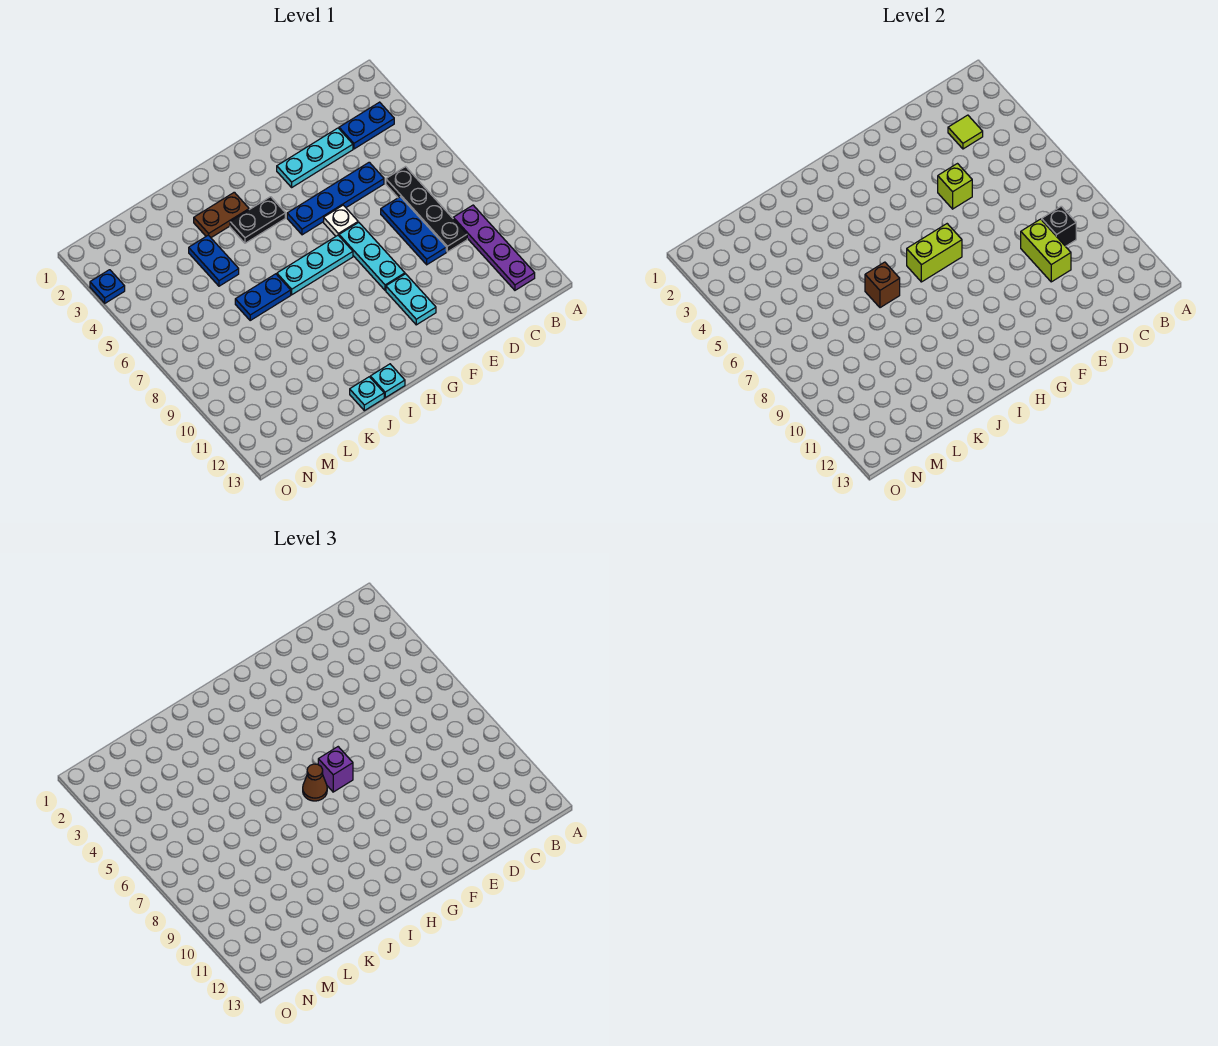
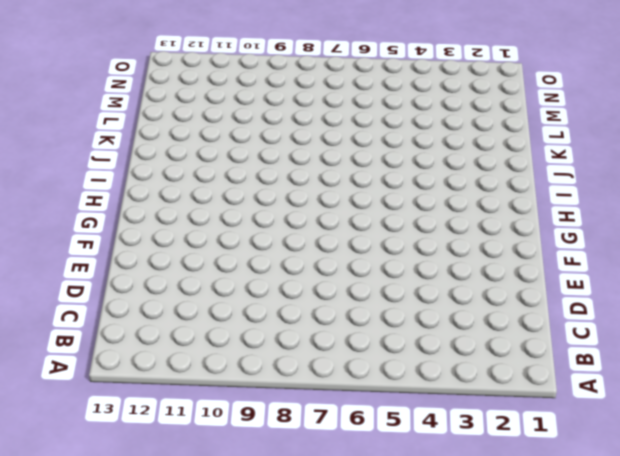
none -> blue plate B3:C3 level 1
none -> purple plate B9:B12 level 1
none -> black plate C6:C9 level 1

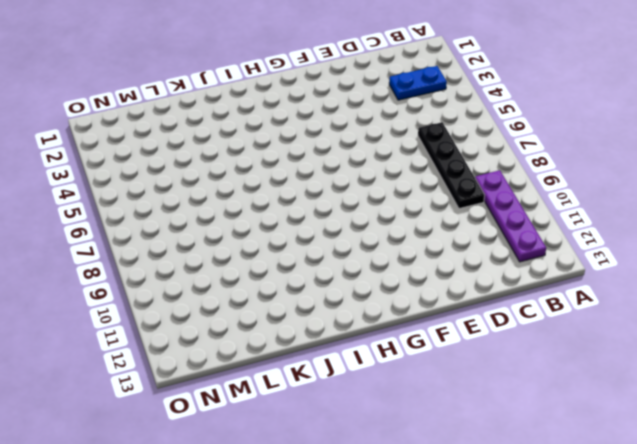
none -> cyan plate D3:F3 level 1
none -> blue plate D5:G5 level 1
none -> blue plate D7:D9 level 1

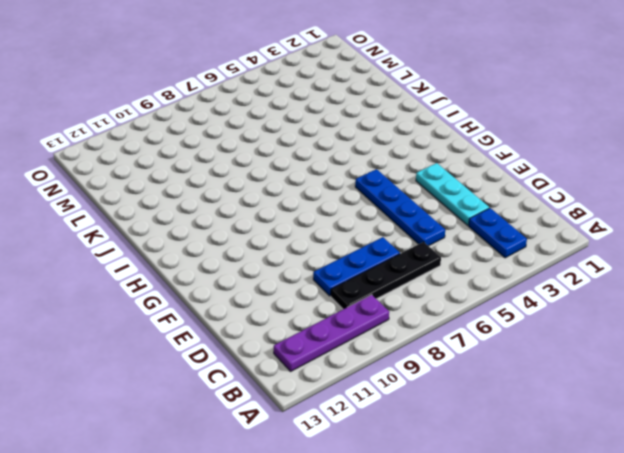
none -> white plate F6 level 1
none -> cyan plate F7:F9 level 1
none -> cyan plate F10:F11 level 1

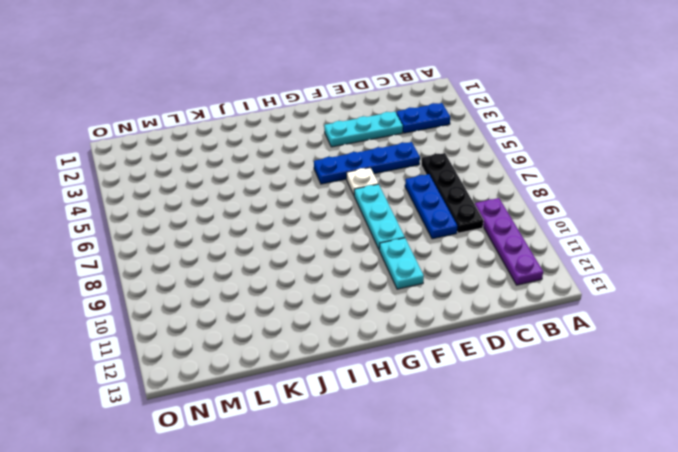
none -> cyan plate G7:I7 level 1
none -> black plate H4:I4 level 1
none -> brown plate I3:J3 level 1

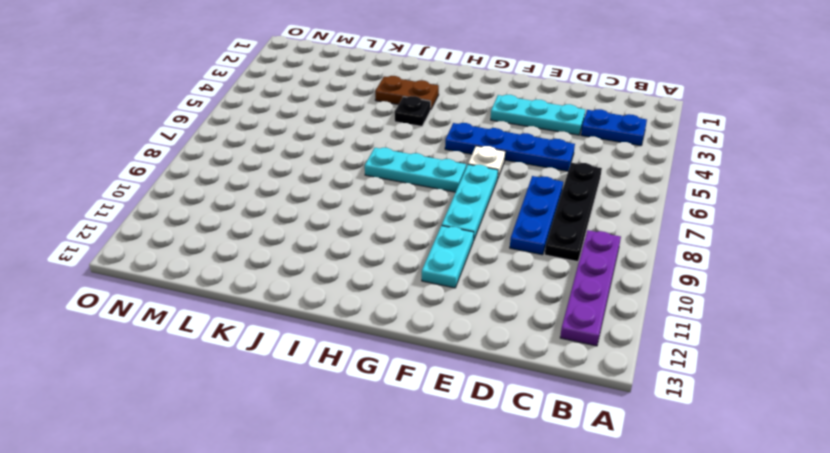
black plate I4 level 1 -> black plate H4:I4 level 1
none -> cyan plate I13 level 1
none -> blue plate J7:K7 level 1
none -> cyan plate J13 level 1

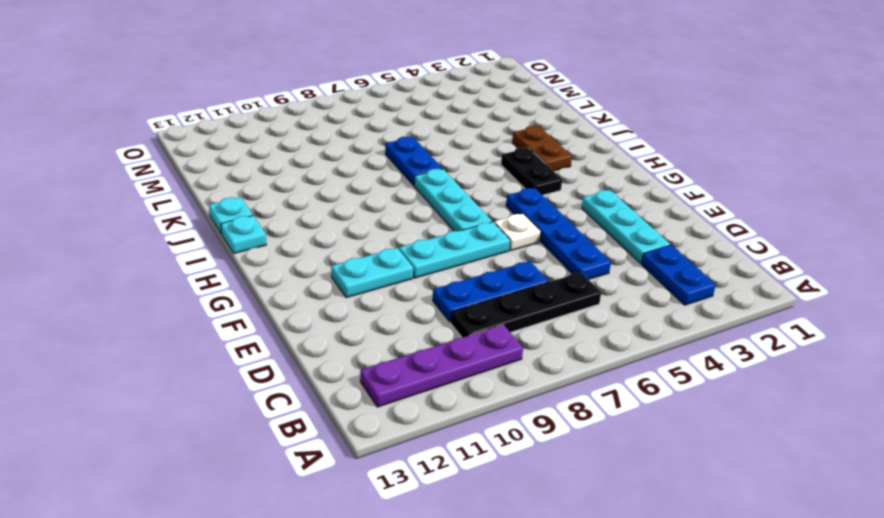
none -> blue plate K4:K5 level 1
none -> blue plate O3 level 1
none -> lime tile C3 level 2

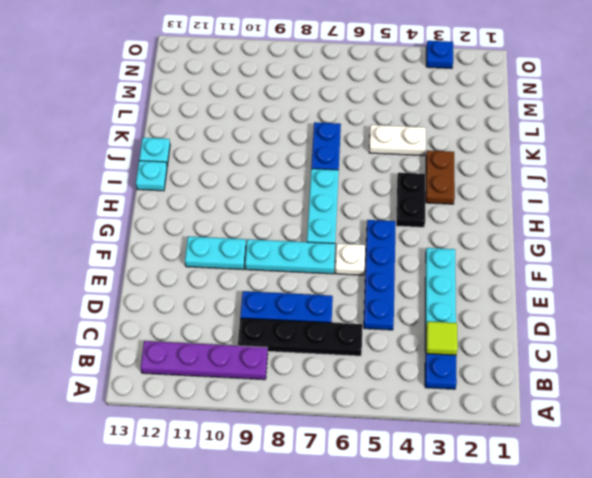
white plate K4:K5 level 1 -> blue plate K4:K5 level 1
none -> black brick C9 level 2
none -> lime brick D9:D10 level 2
none -> lime brick E5 level 2

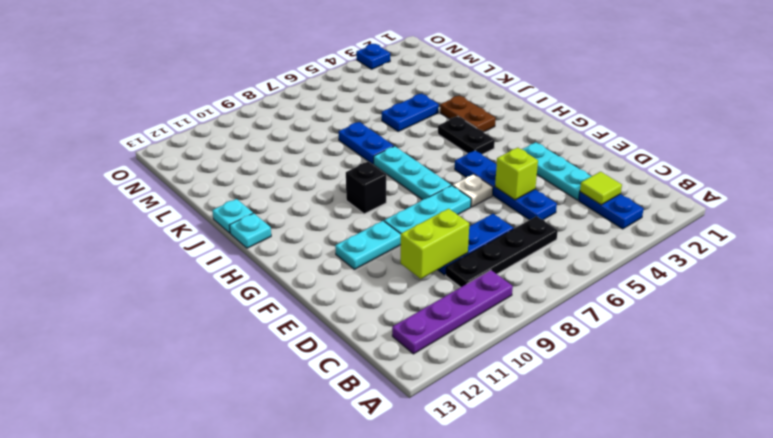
black brick H9 level 1 -> black brick C9 level 2
none -> lime brick G7:H7 level 2
none -> brown brick J7 level 2
none -> purple brick G7 level 3

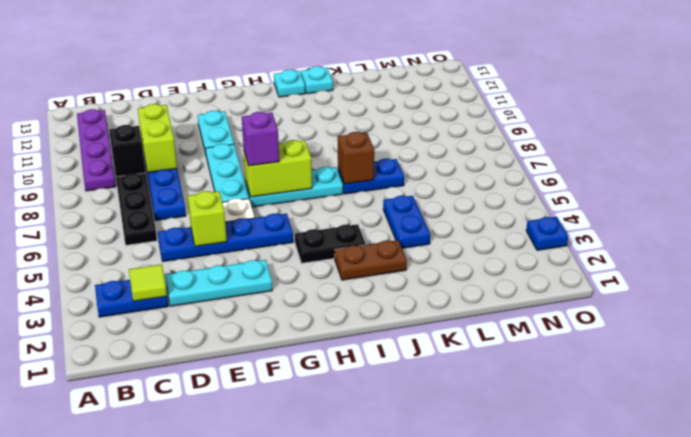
none -> brown cone H7 level 3

